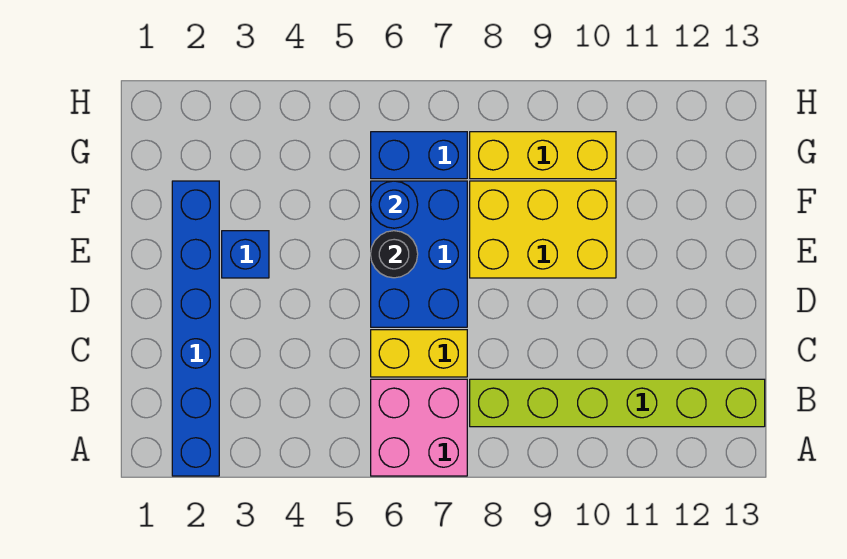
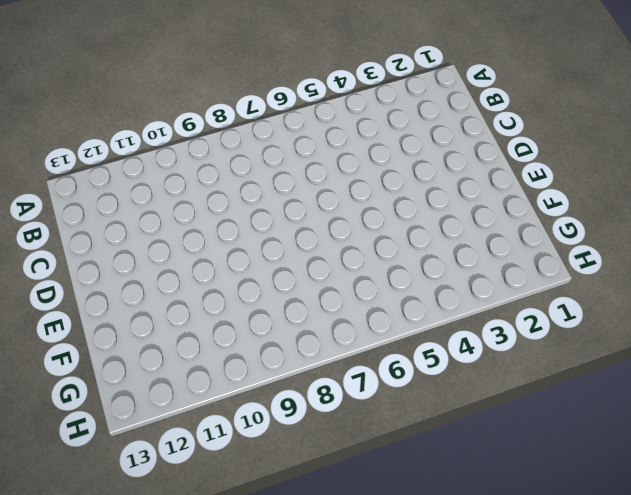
none -> blue brick A2:F2 level 1
none -> pink brick A6:B7 level 1

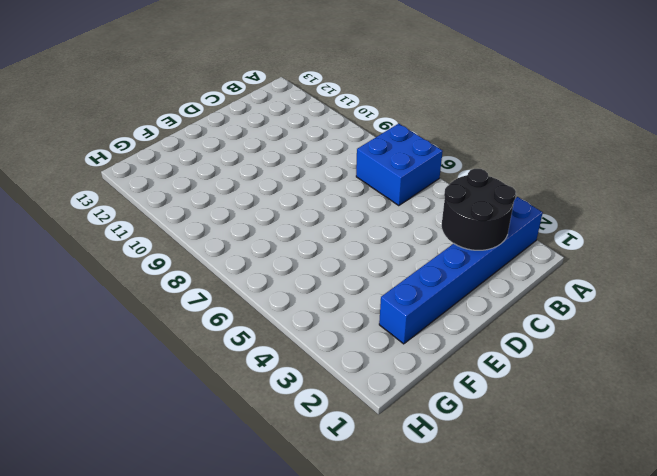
blue brick A6:B7 level 1 -> pink brick A6:B7 level 1
black round brick B2:C3 level 2 -> none
none -> lime brick B8:B13 level 1
none -> yellow brick C6:C7 level 1

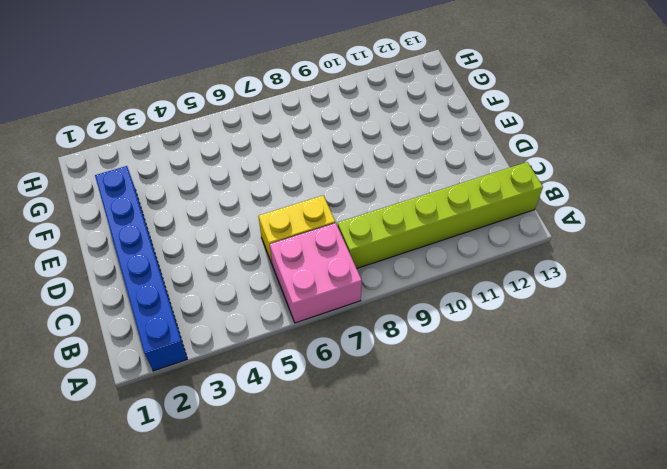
none -> blue brick D6:F7 level 1
none -> blue brick E3 level 1

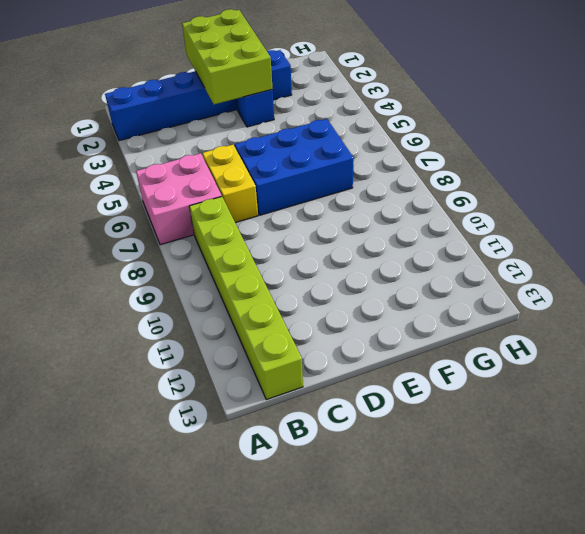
lime brick D1:E3 level 2 -> none
none -> yellow brick E8:F10 level 1
none -> blue brick G6:G7 level 1

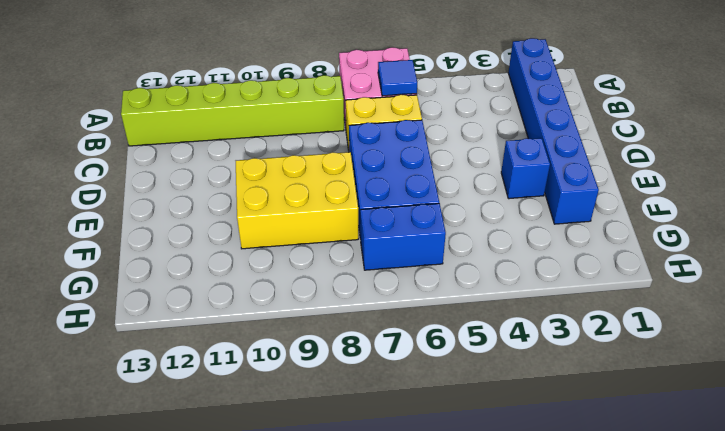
blue tile B6 level 2 -> none
none -> yellow brick G8:G10 level 1
none -> black round brick E6 level 2

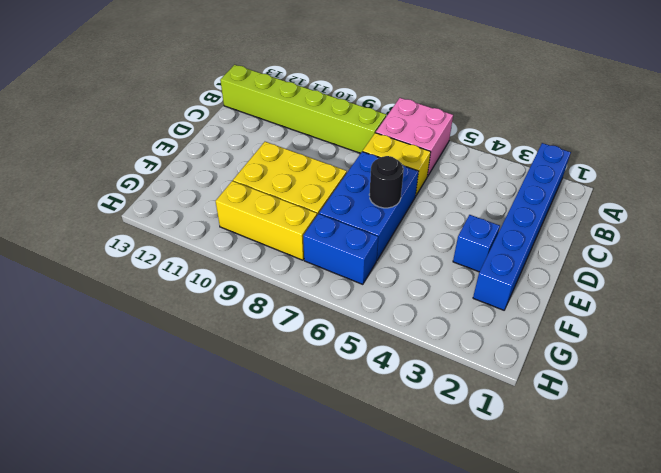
none -> blue round brick F6 level 2

